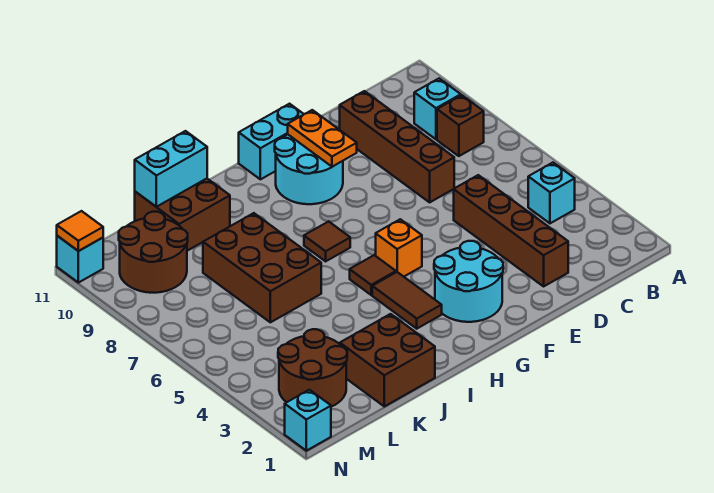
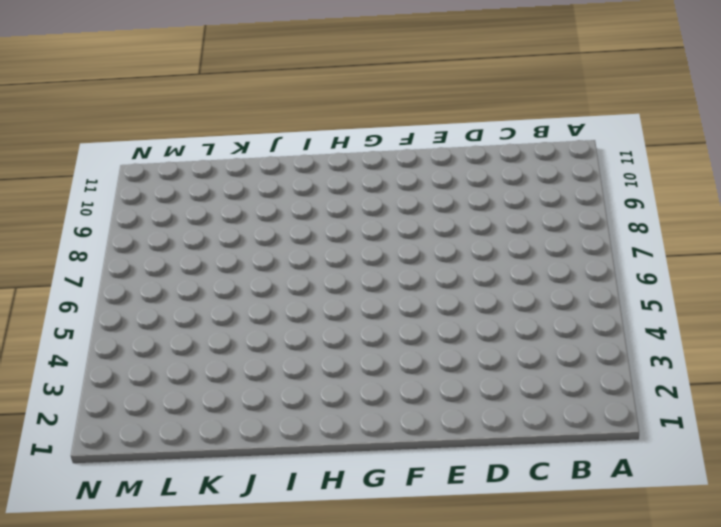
none -> cyan brick B4 level 1
none -> brown brick B8 level 1
none -> cyan brick B9 level 1

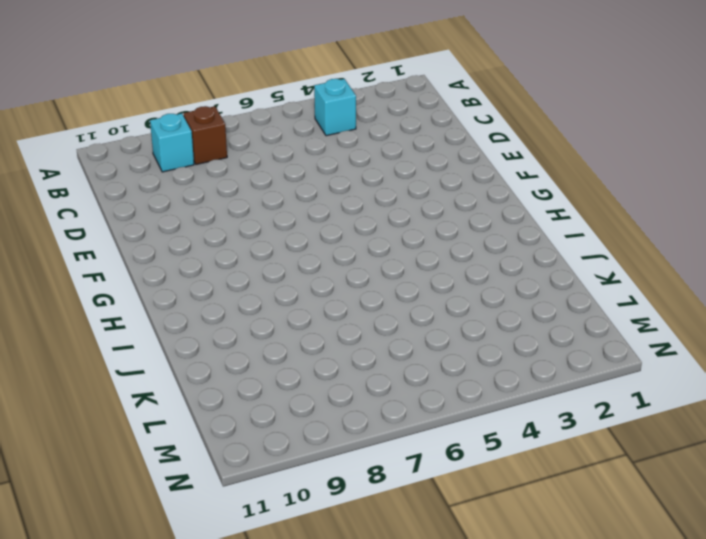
none -> brown brick D2:D5 level 1
none -> brown brick D7:D10 level 1
none -> cyan round brick F2:G3 level 1

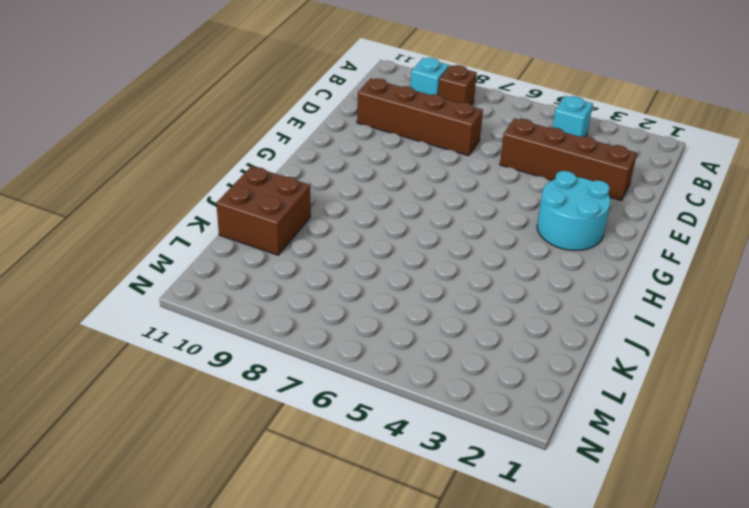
none -> cyan round brick F9:G10 level 1
none -> cyan brick F11:G11 level 1
none -> orange brick G5 level 1

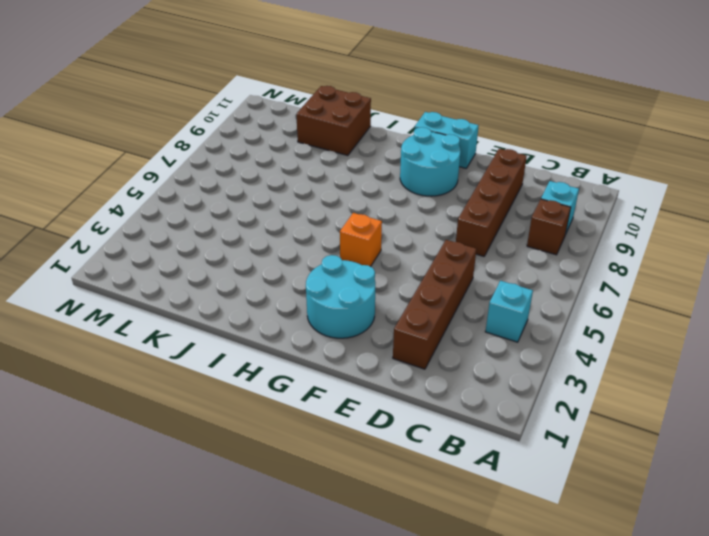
none -> brown tile H3:H4 level 1
none -> brown tile H5 level 1
none -> brown tile H7 level 1

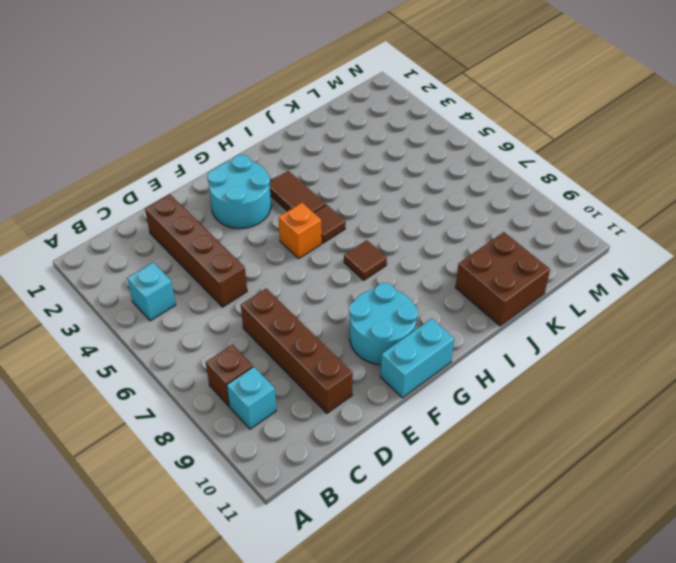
none -> brown brick J1:K2 level 1
none -> brown brick J6:K8 level 1
none -> brown round brick L2:M3 level 1

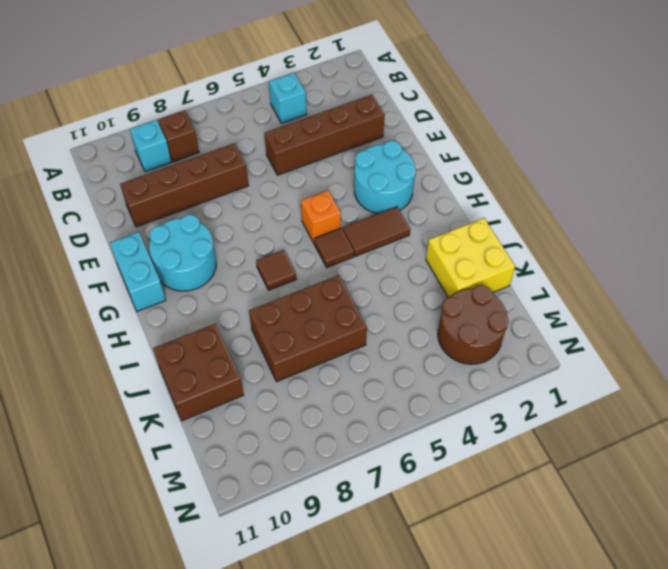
yellow brick J1:K2 level 1 -> brown brick J1:K2 level 1
none -> brown round brick L9:M10 level 1
none -> cyan brick N1 level 1
none -> cyan brick N11 level 1

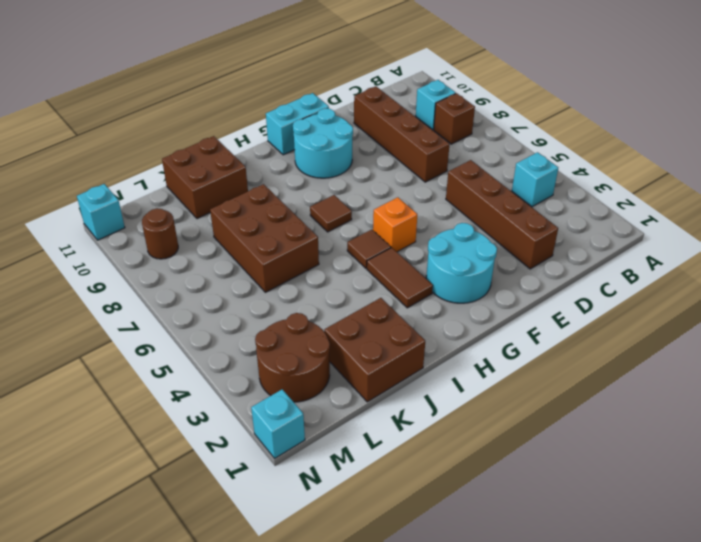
brown round brick M9 level 1 -> brown round brick L9:M10 level 1
none -> orange plate F9:F10 level 2
none -> cyan brick J11:K11 level 2
none -> orange tile N11 level 2

